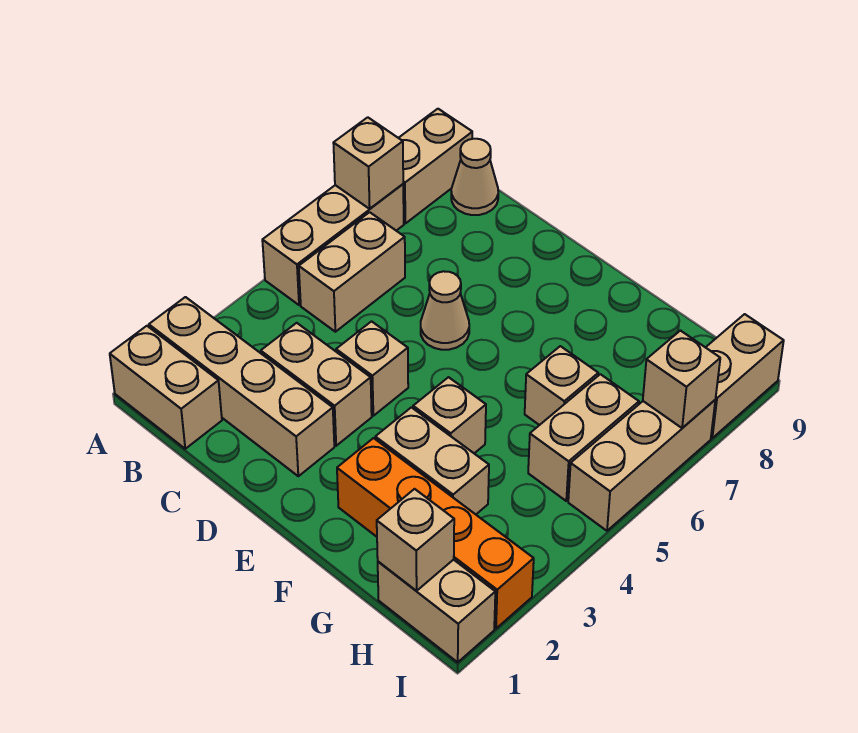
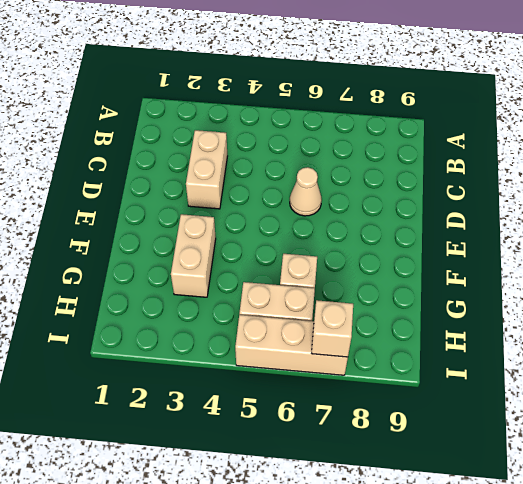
none -> tan brick A1:B1 level 1
none -> tan brick A2:D2 level 1
none -> tan brick A5:A7 level 1

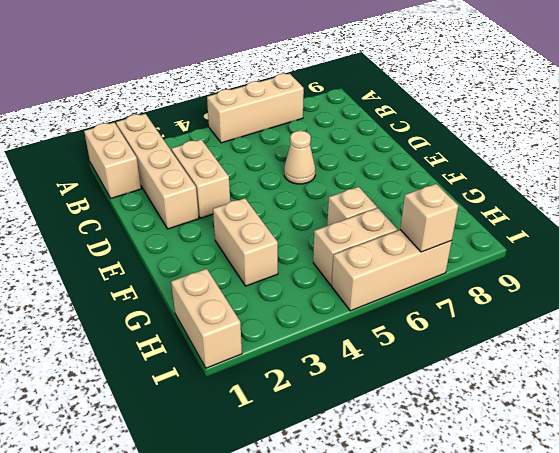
none -> tan brick A8:A9 level 1
none -> tan brick B5:B6 level 1
none -> tan cone B9 level 1

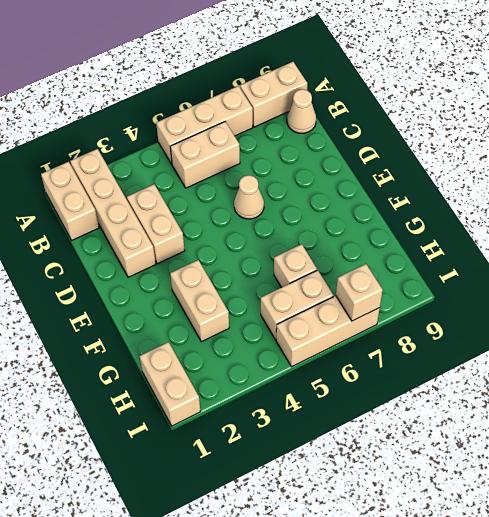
none -> tan brick D4 level 1
none -> orange brick F2:I2 level 1
none -> tan brick F4 level 1

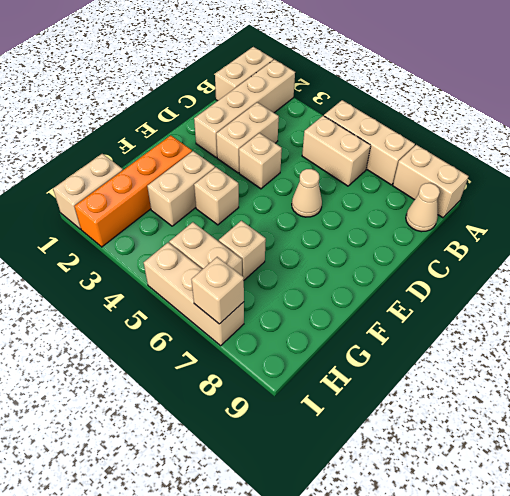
none -> tan brick I8:I9 level 1
none -> tan brick A7 level 2
none -> tan brick H1 level 2

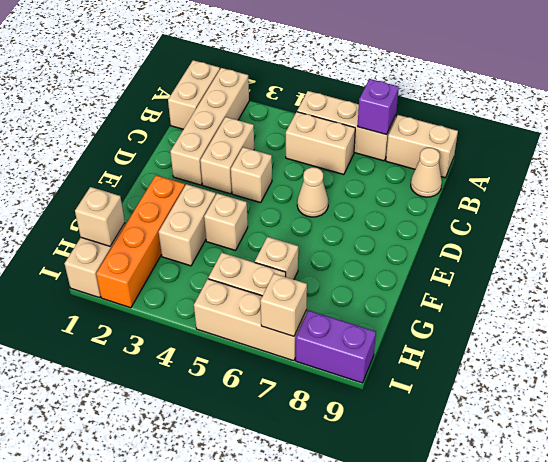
purple brick A7 level 2 -> tan brick A7 level 2
purple brick I8:I9 level 1 -> tan brick I8:I9 level 1

